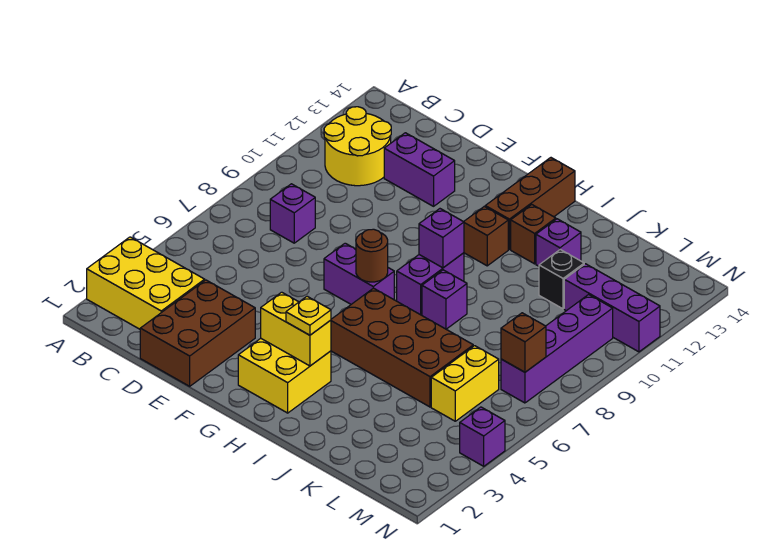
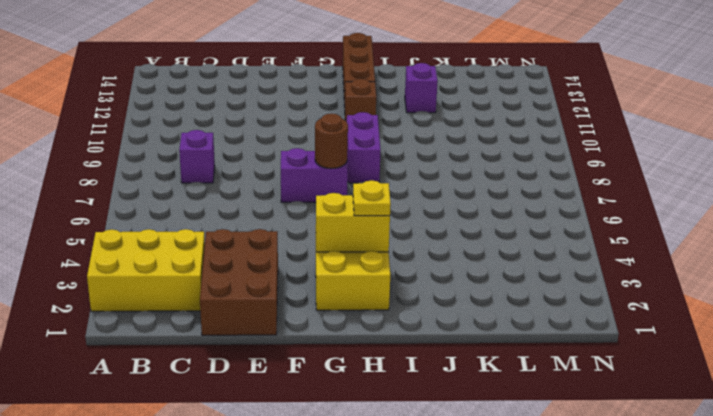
none -> yellow round brick B11:C12 level 1
none -> purple brick D12:E12 level 1
none -> brown brick H5:K6 level 1

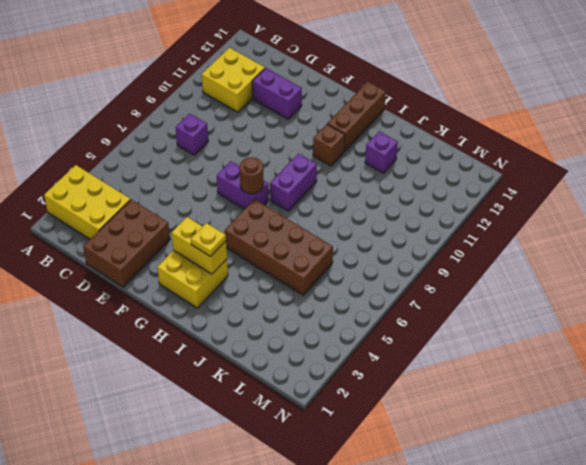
yellow brick B11:C12 level 1 -> yellow round brick B11:C12 level 1
none -> purple brick I8 level 1
none -> brown brick I12 level 1
none -> black brick K11 level 1

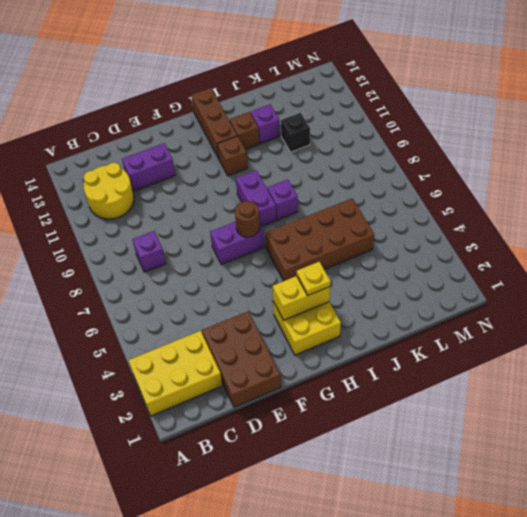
none -> yellow brick L5:L6 level 1
none -> purple brick L11:N11 level 1
none -> purple brick M7:M10 level 1

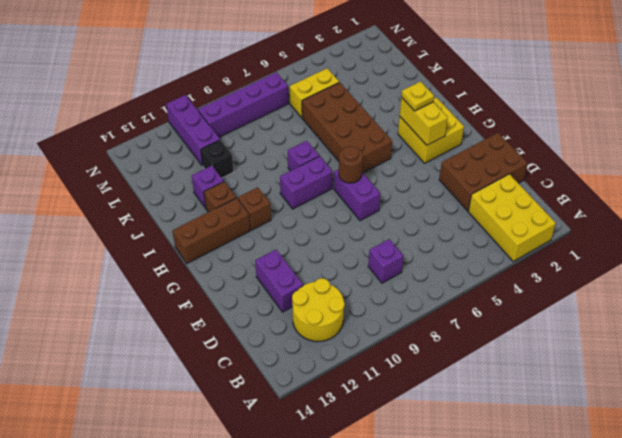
none -> purple brick N4 level 1
none -> purple brick H9 level 2
none -> brown brick M7 level 2

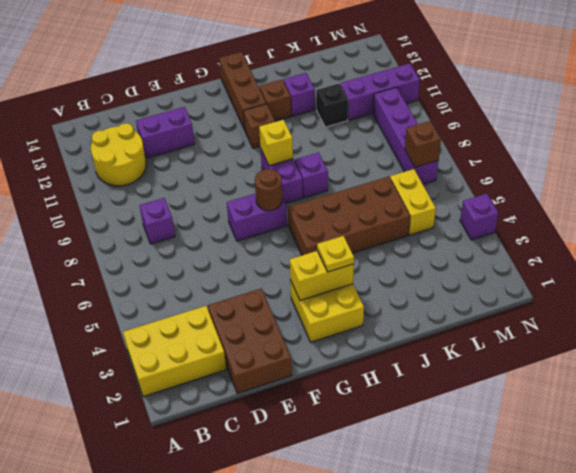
yellow brick H9 level 2 -> purple brick H9 level 2

